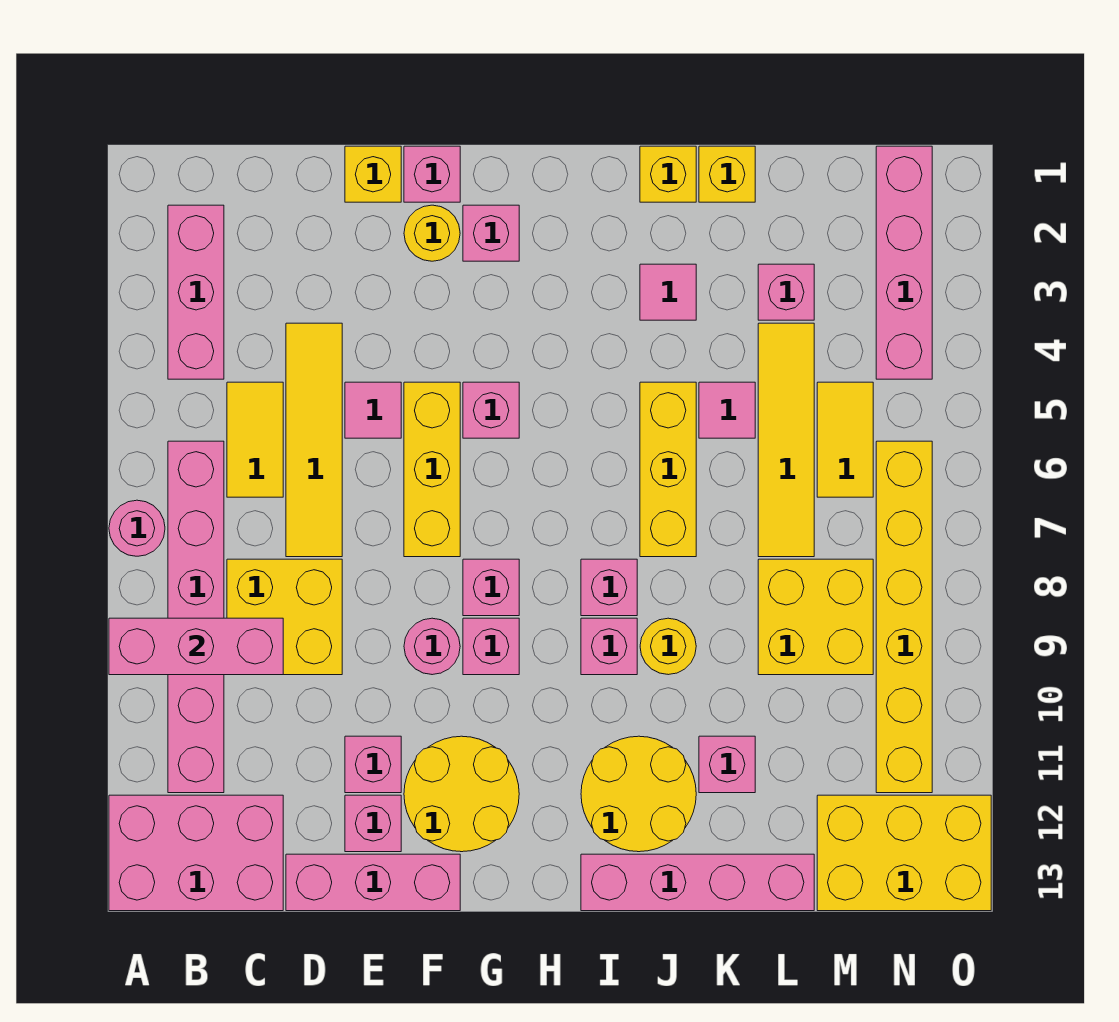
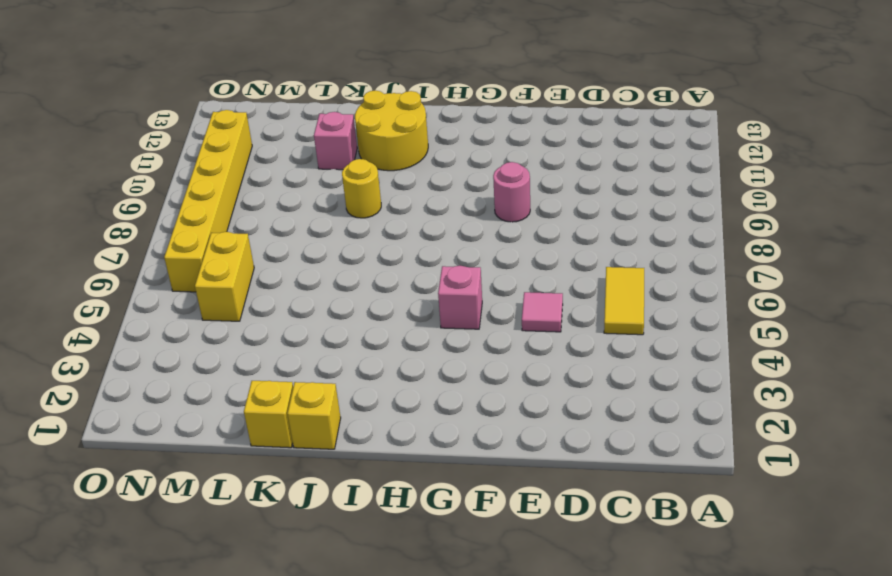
yellow brick M5:M6 level 1 -> yellow tile M5:M6 level 1
none -> pink round brick A7 level 1
none -> pink brick A12:C13 level 1
none -> pink brick B2:B4 level 1
none -> pink brick B6:B11 level 1

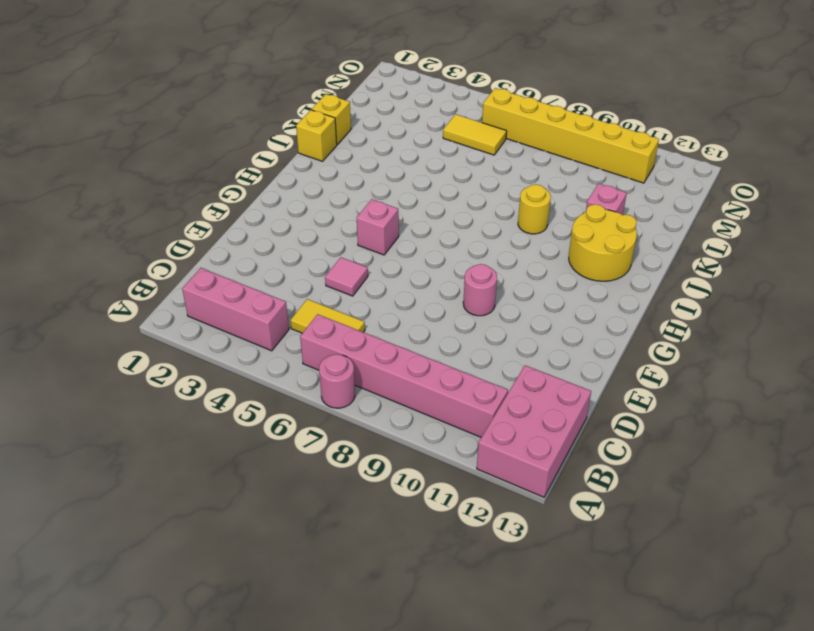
none -> yellow brick C8:D9 level 1
none -> yellow tile D4:D7 level 1
none -> pink brick D13:F13 level 1
none -> yellow brick E1 level 1

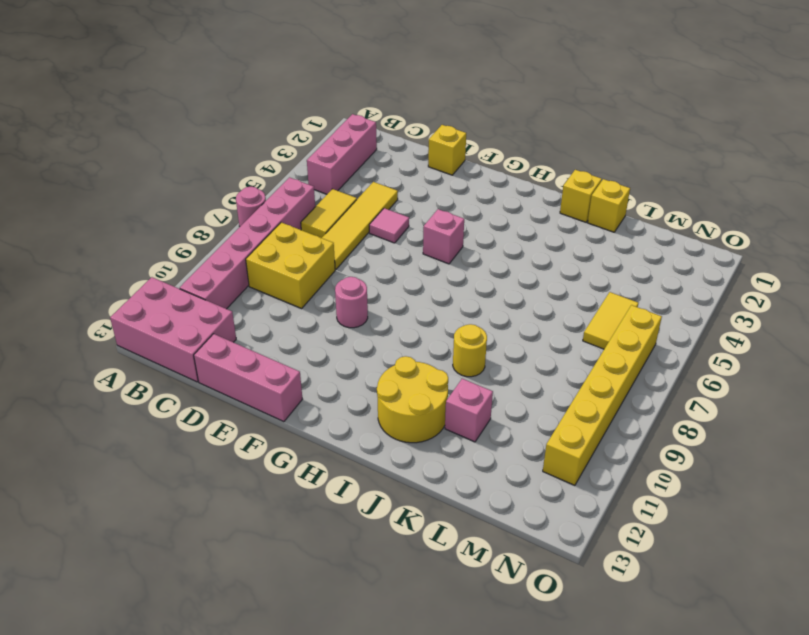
none -> pink brick E11 level 1
none -> pink brick E12 level 1
none -> pink brick F1 level 1
none -> yellow round brick F2 level 1

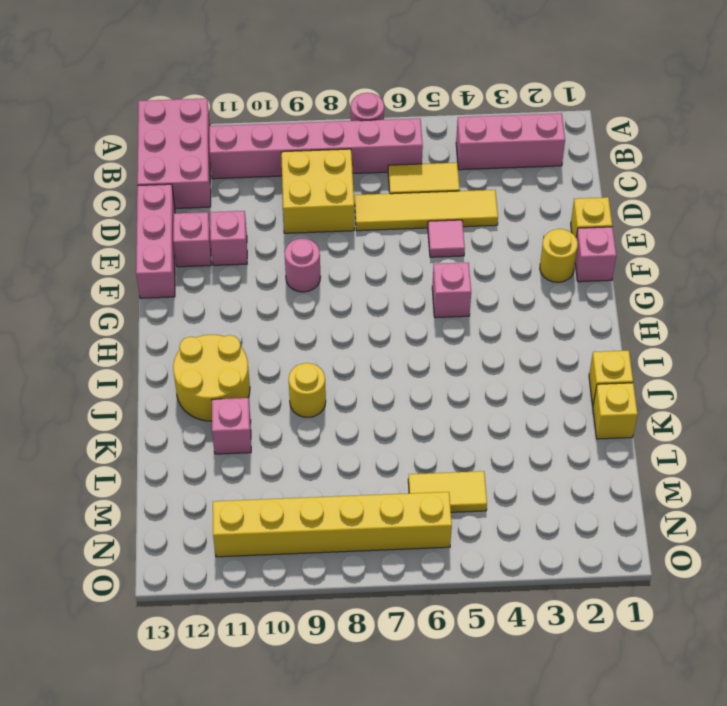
none -> yellow brick F5:F7 level 1
none -> yellow round brick F11:G12 level 1
none -> pink brick G2 level 1
none -> pink brick G8 level 1

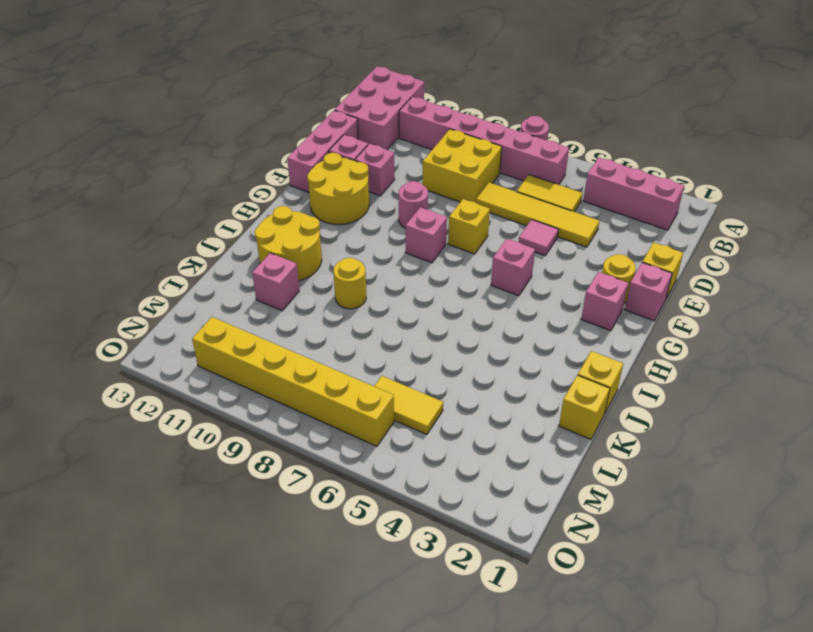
yellow brick F7 level 1 -> yellow brick F5:F7 level 1
none -> pink brick G9 level 1
none -> pink brick I8 level 1
none -> pink brick I9 level 1
none -> pink brick I13:L13 level 1

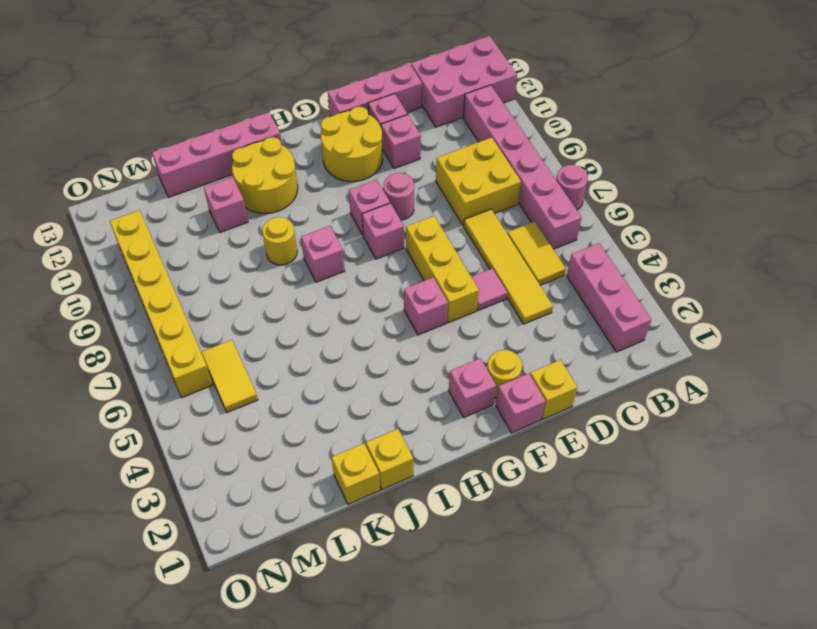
none -> pink brick I9 level 1
none -> pink tile J3 level 1
none -> yellow brick J5:J7 level 1
none -> pink tile K5 level 1

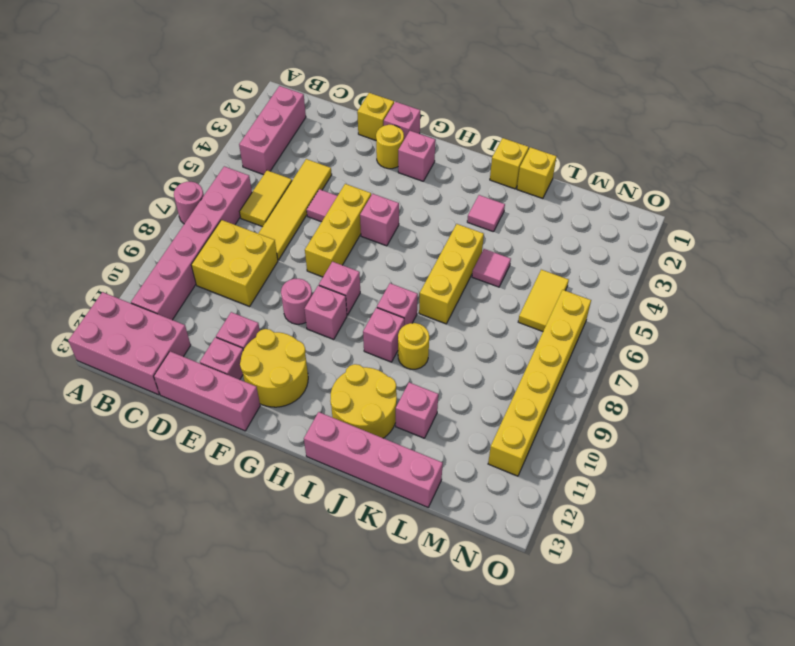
none -> pink brick L3 level 1
none -> yellow tile L4:L7 level 1
none -> yellow brick L8:M9 level 1
none -> yellow brick M12:O13 level 1

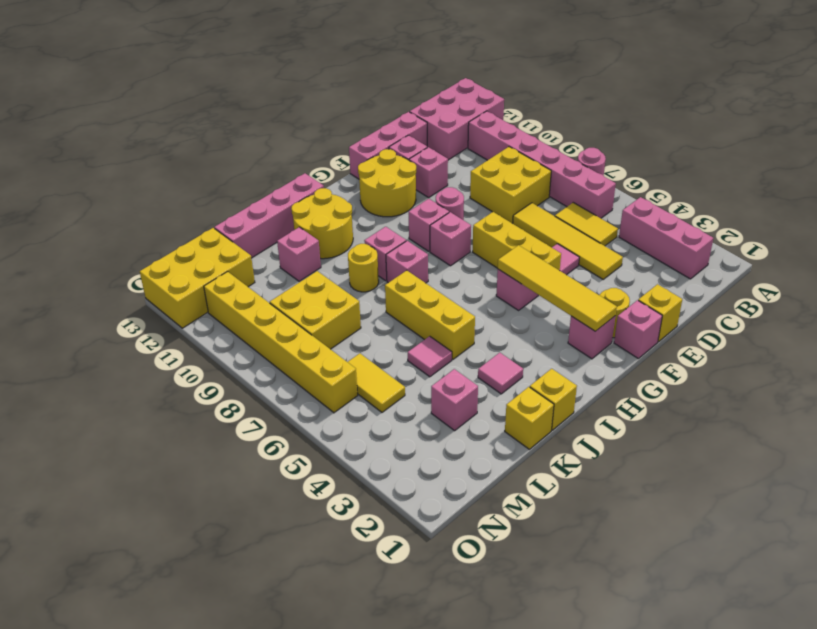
yellow tile G2:G5 level 2 -> yellow tile L4:L7 level 1
none -> pink brick N1:N4 level 1
none -> pink brick A9:C9 level 2

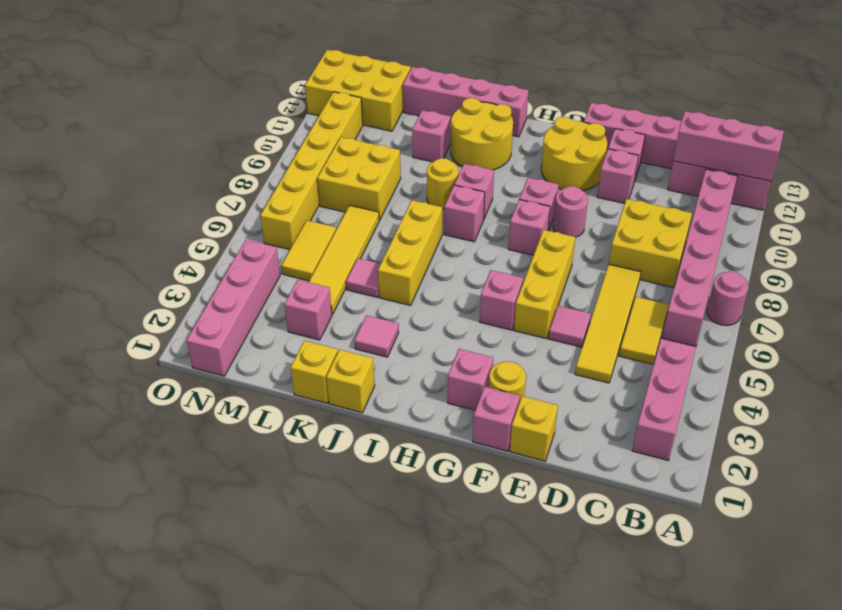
pink brick A12:C12 level 2 -> pink brick A9:C9 level 2

